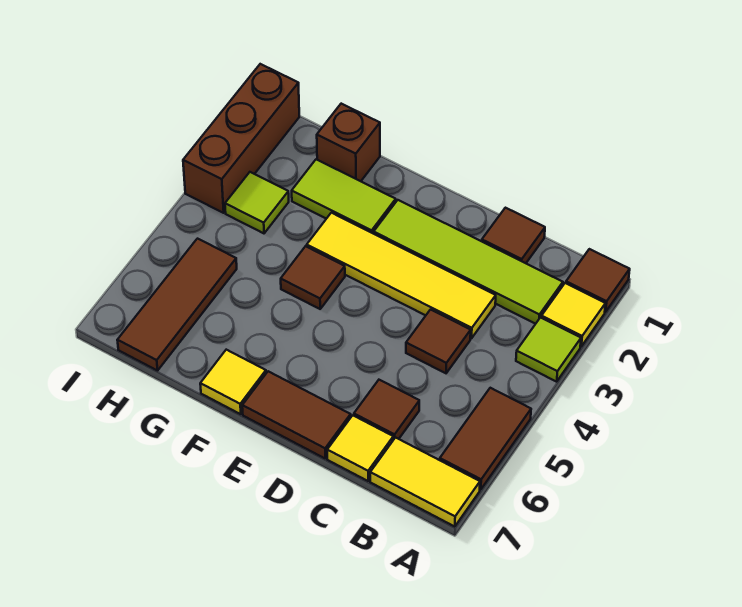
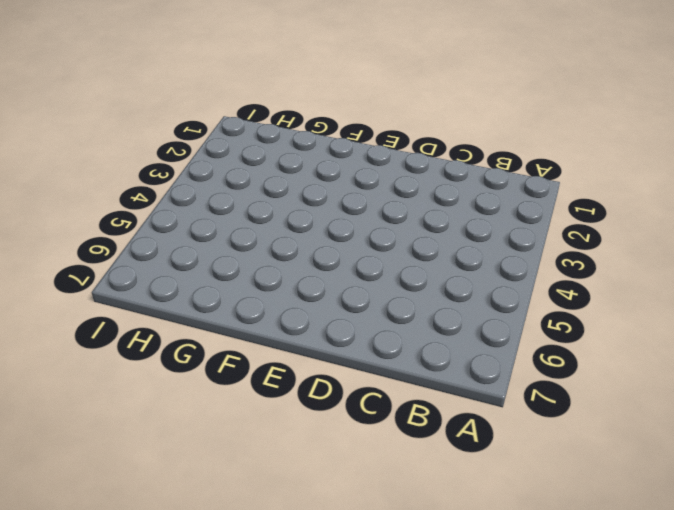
none -> brown tile A1 level 1
none -> yellow tile A2 level 1
none -> lime tile A3 level 1

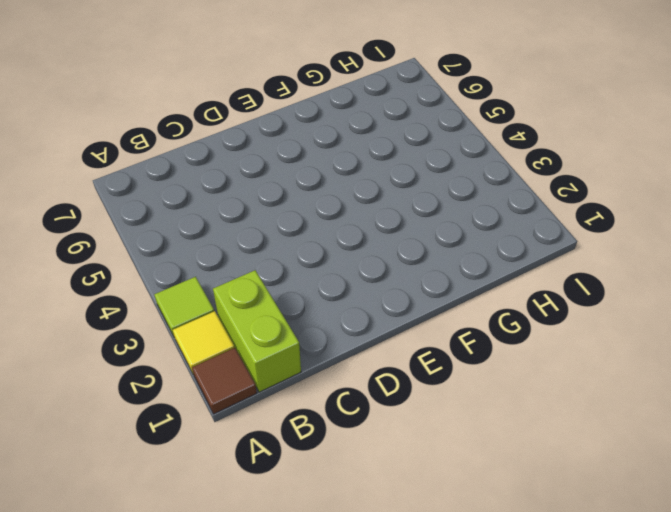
lime brick B1:B2 level 1 -> lime tile B2:E2 level 1
none -> brown tile A5:A6 level 1
none -> yellow tile A7:B7 level 1
none -> brown tile C1 level 1

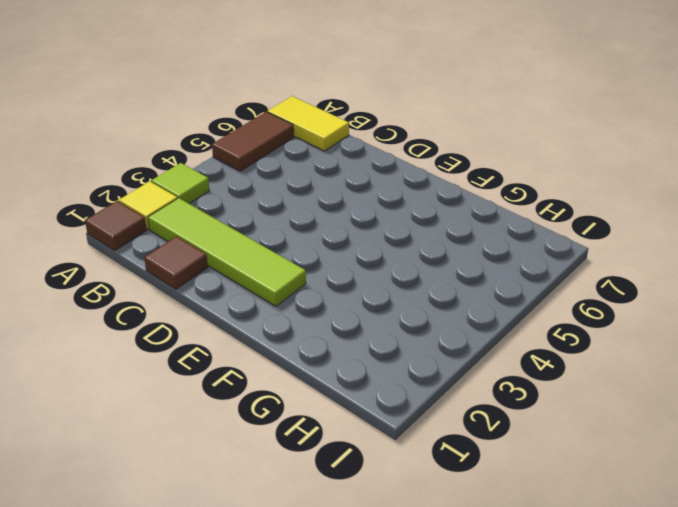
none -> yellow tile C3:F3 level 1
none -> brown tile C4 level 1
none -> brown tile C6 level 1

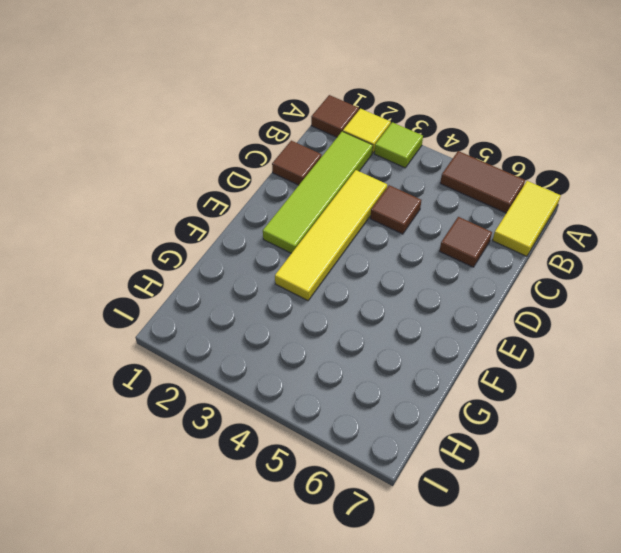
none -> yellow tile C7 level 1
none -> brown tile D7:E7 level 1
none -> lime tile F2:G2 level 1

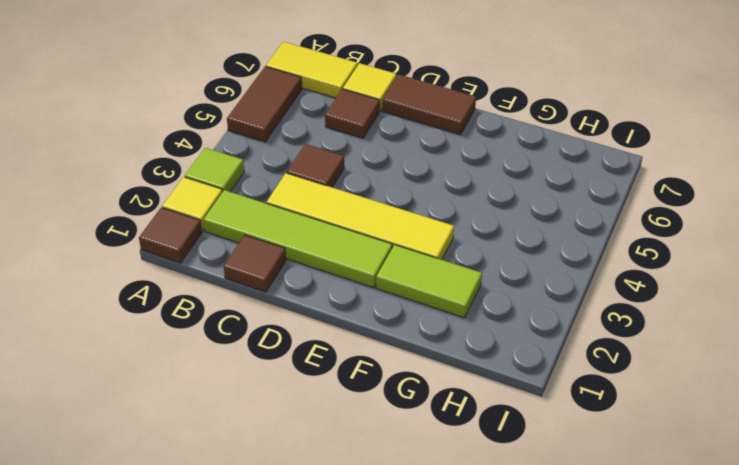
none -> brown tile F4 level 1
none -> yellow tile F7 level 1
none -> brown brick G1 level 1

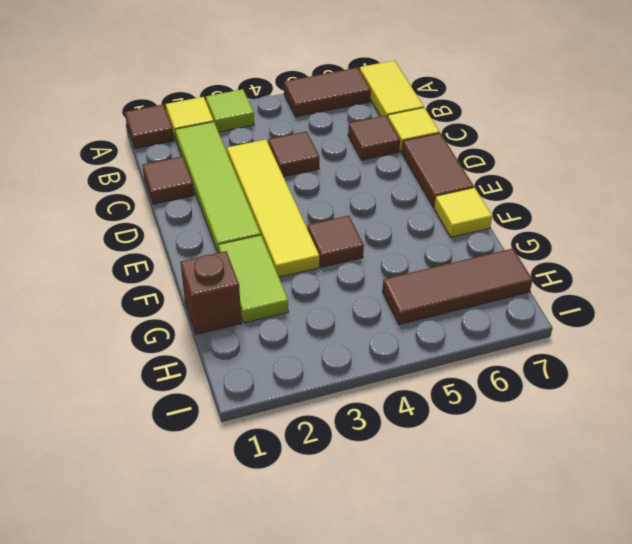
none -> lime tile H3 level 1
none -> brown brick I1:I3 level 1

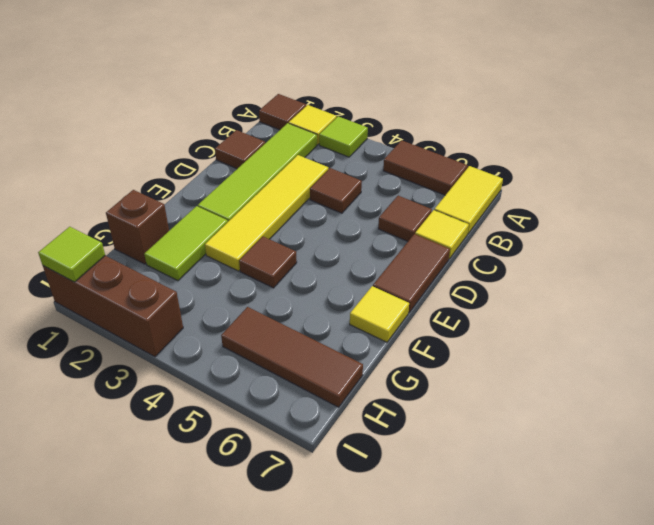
lime tile I1 level 2 -> lime tile H3 level 1

